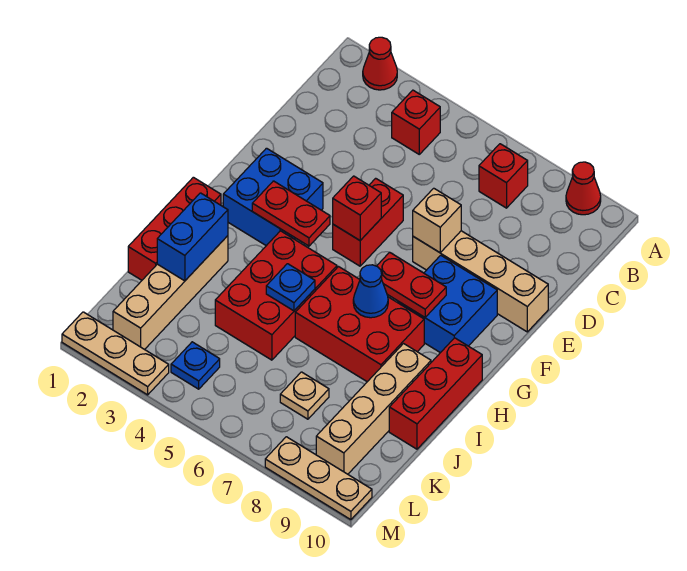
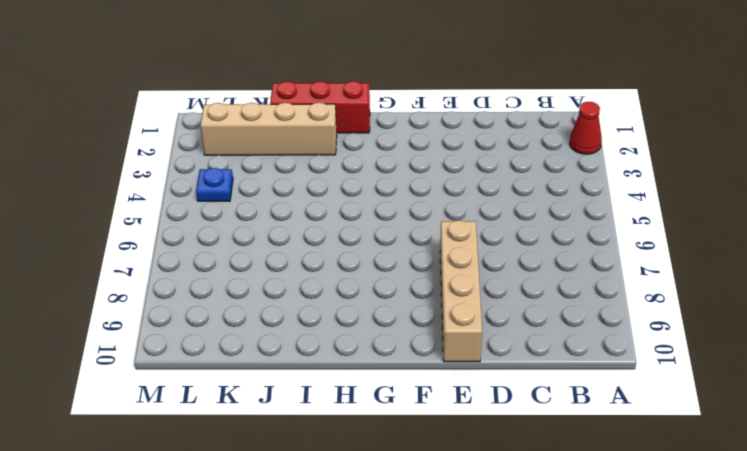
none -> red cone A9 level 1
none -> red brick B4 level 1
none -> red brick B7 level 1

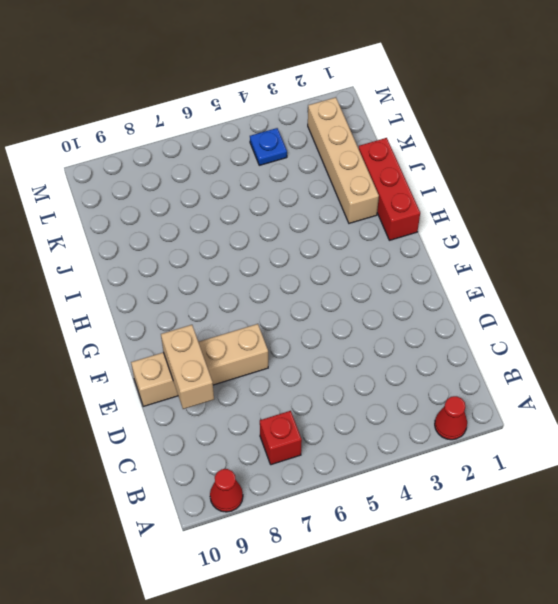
tan brick D9:E9 level 2 -> none
none -> red brick B4 level 1
none -> red brick E5:F5 level 1
none -> blue brick F2:G3 level 1

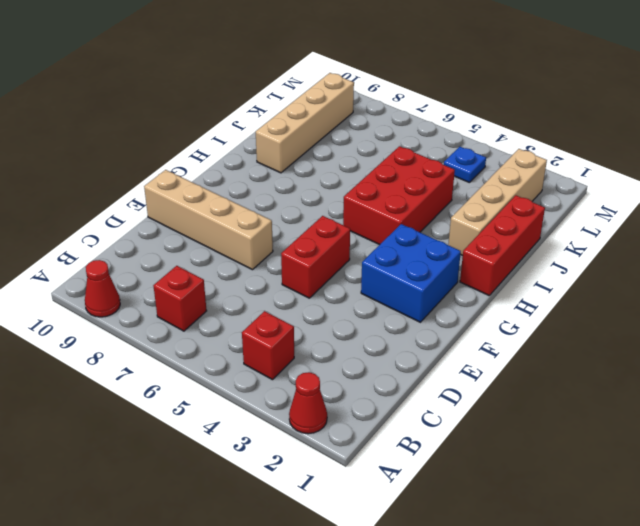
none -> blue brick F8:G9 level 1
none -> red brick H6:I8 level 1
none -> red brick H10:J10 level 1

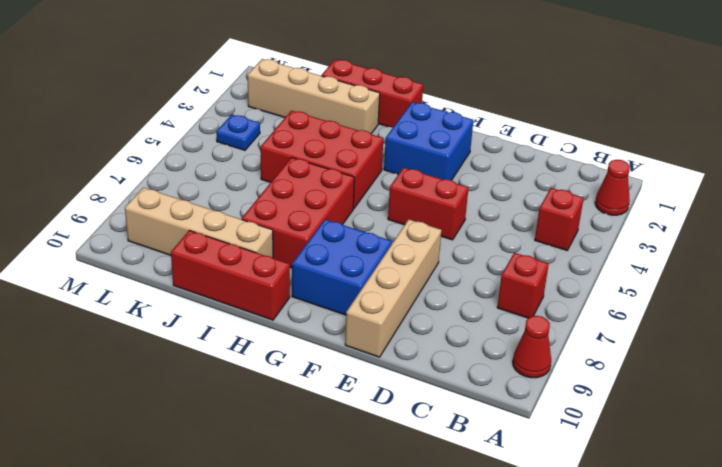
none -> tan plate K7 level 1
none -> tan plate M1:M3 level 1
none -> tan plate M8:M10 level 1

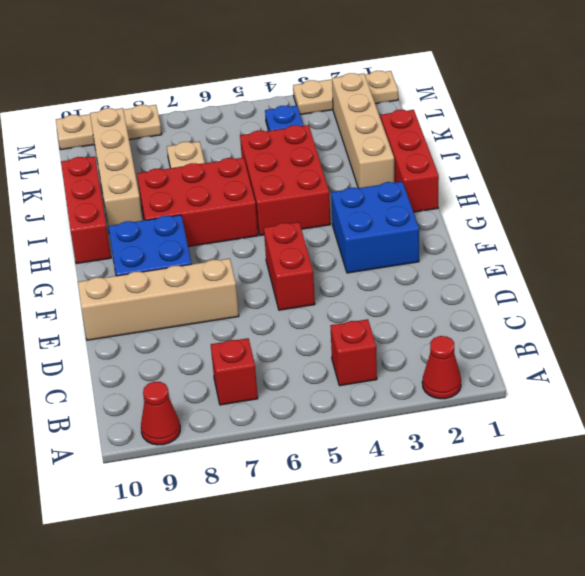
none -> tan brick E7 level 2
none -> red brick F5 level 2
none -> red plate G3:G4 level 2

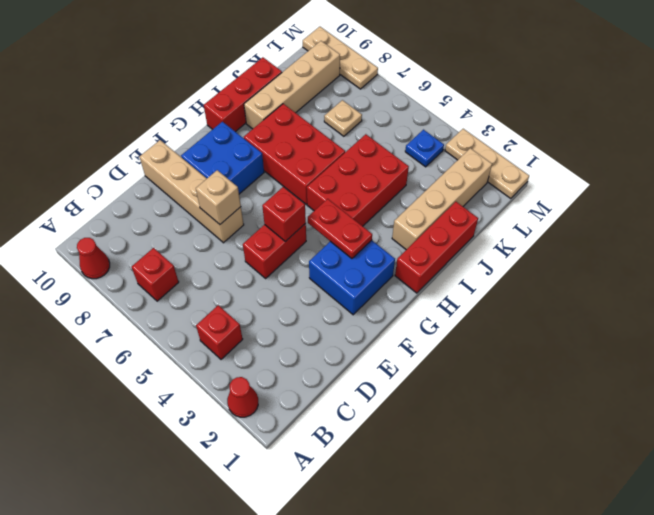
none -> red plate G7:G8 level 2
none -> blue cone H7 level 2
none -> blue brick I2:J2 level 2

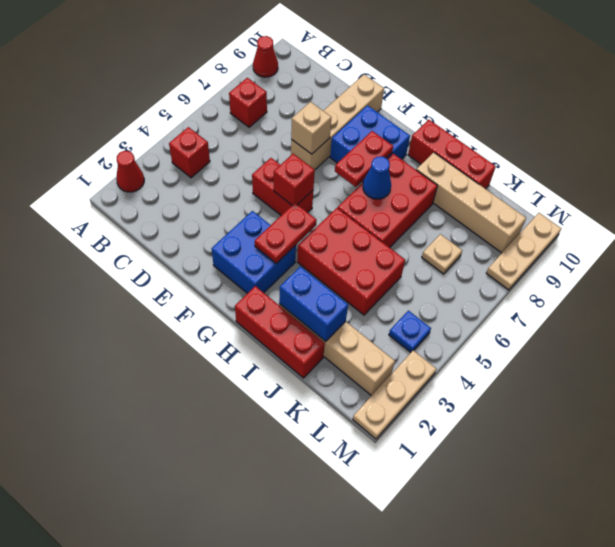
none -> blue plate I5 level 2

